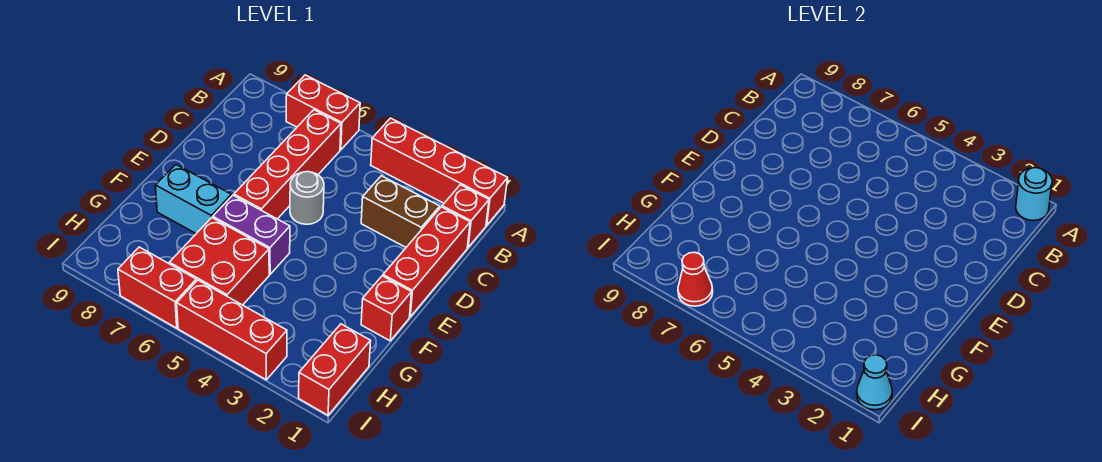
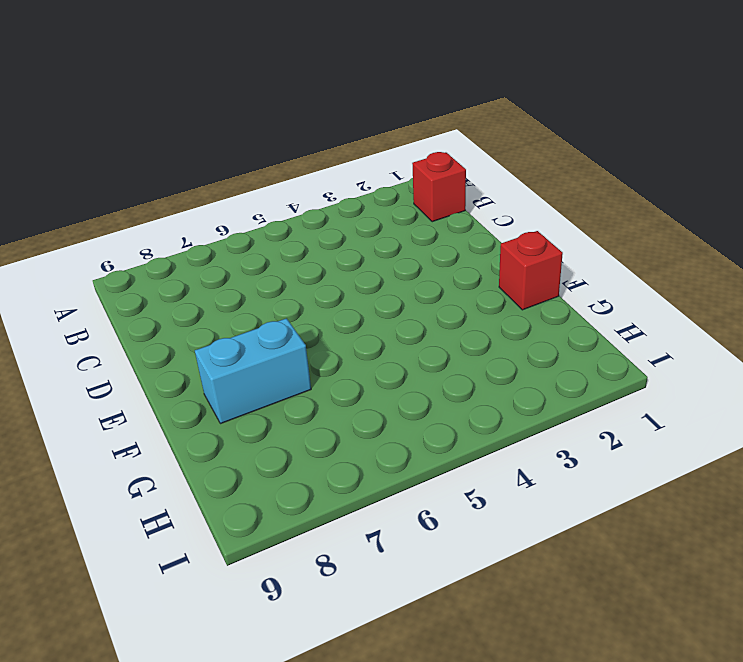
none -> red brick A1:A4 level 1
none -> red brick A6:A7 level 1
none -> red brick B6:E6 level 1

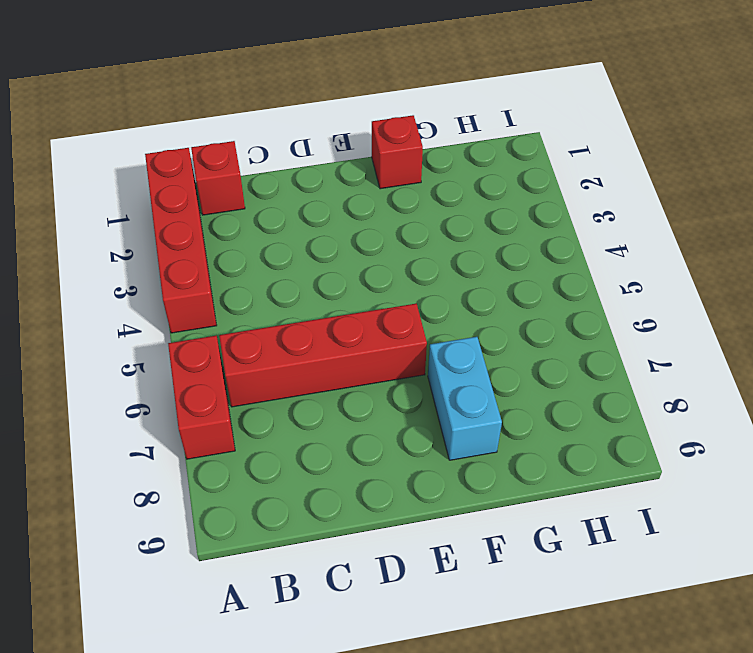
none -> red brick C1:E1 level 1
none -> brown brick C2:C3 level 1
none -> grey round brick D5 level 1

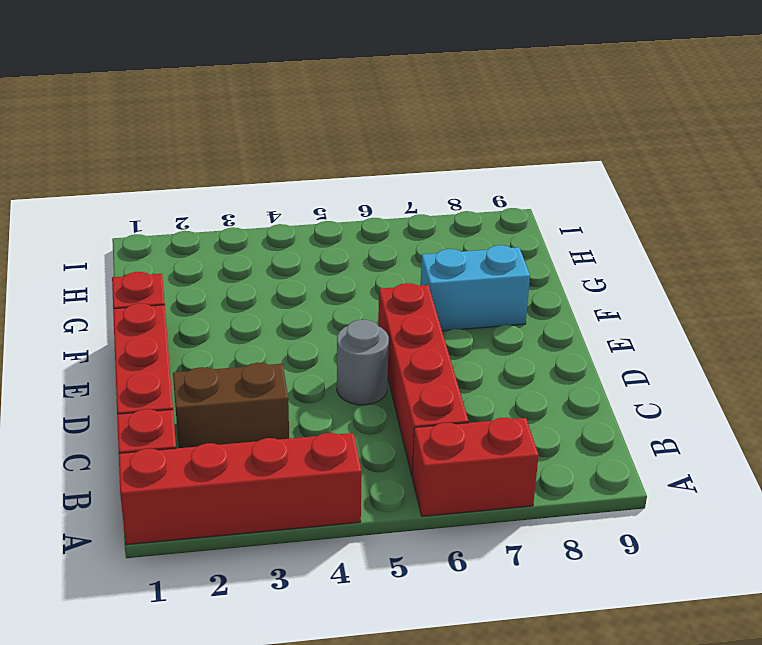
none -> purple brick F5:F6 level 1
none -> red brick G5:H6 level 1
none -> red brick H1:I1 level 1

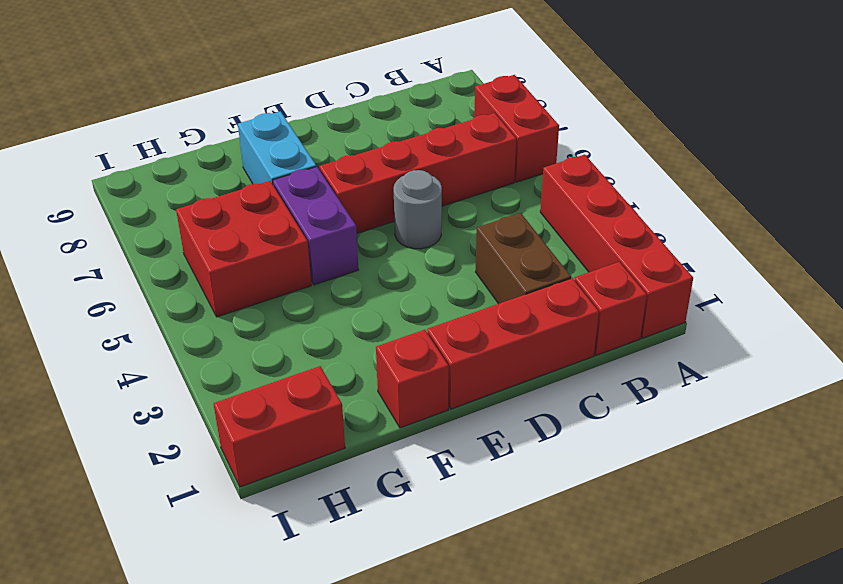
none -> red brick I3:I5 level 1
none -> red brick I6:I7 level 1
none -> cyan round brick A1 level 2

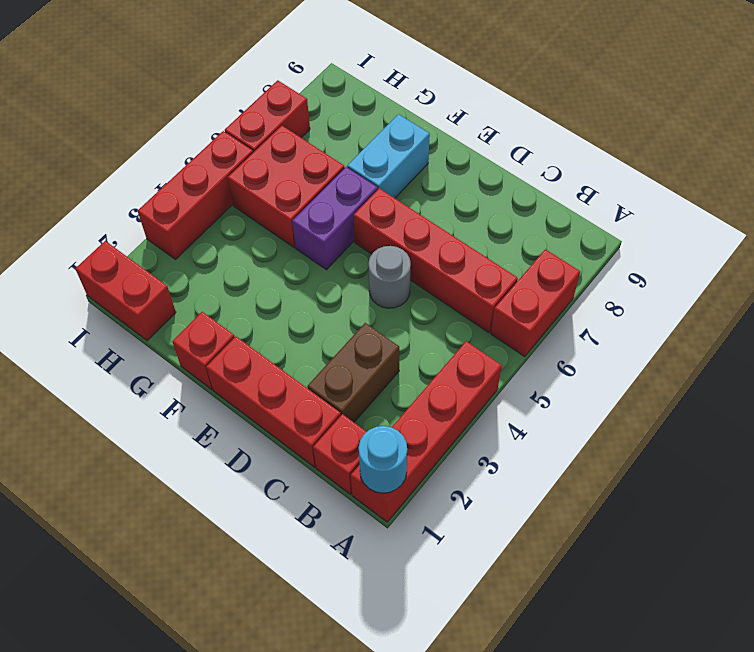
none -> cyan cone I1 level 2
none -> red cone I7 level 2

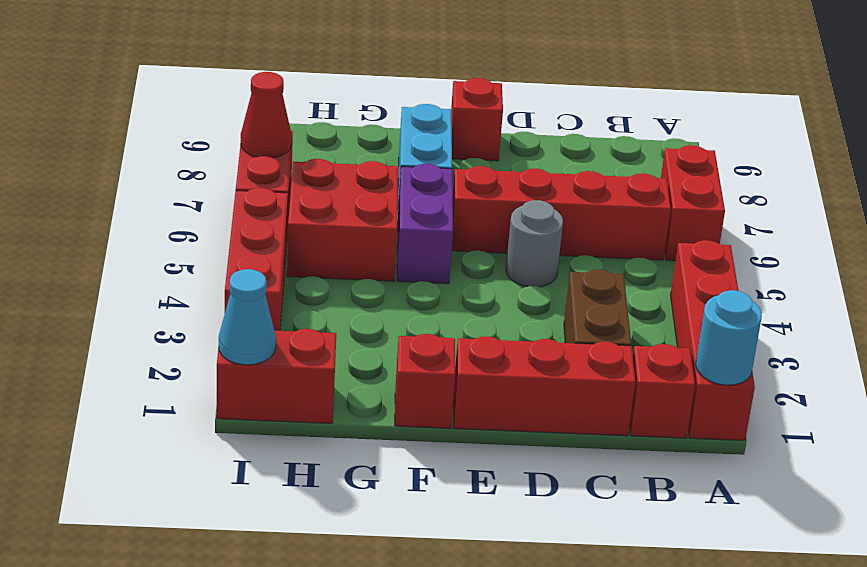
red brick E9 level 1 -> none

